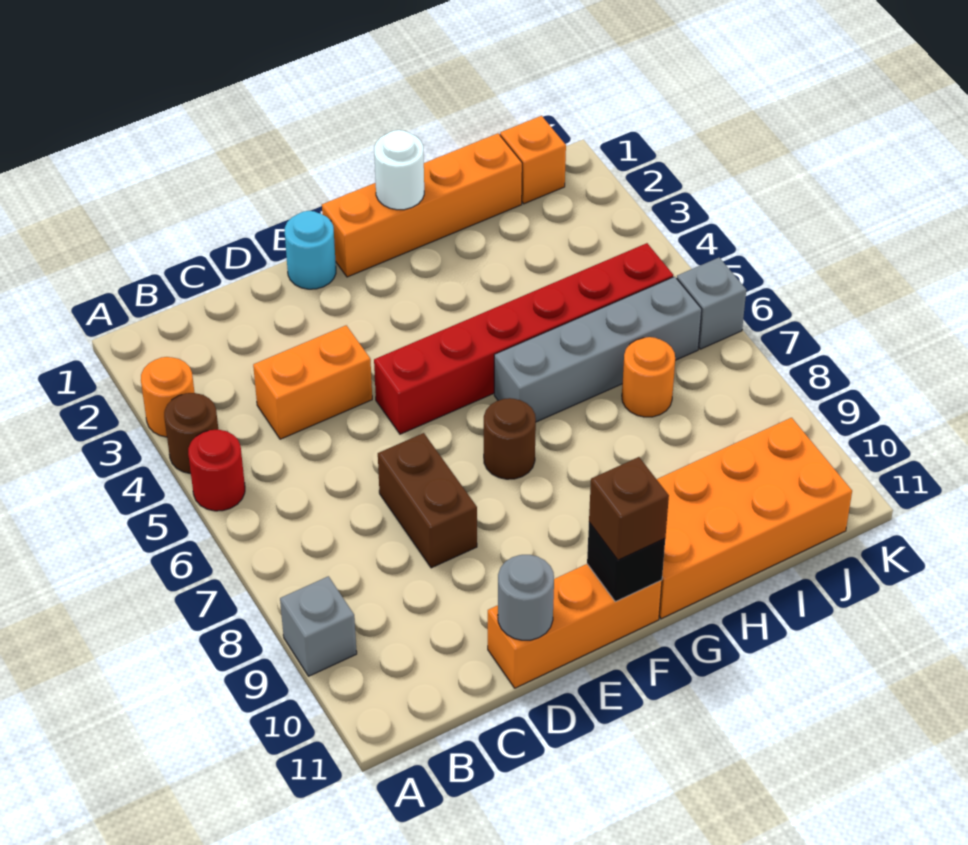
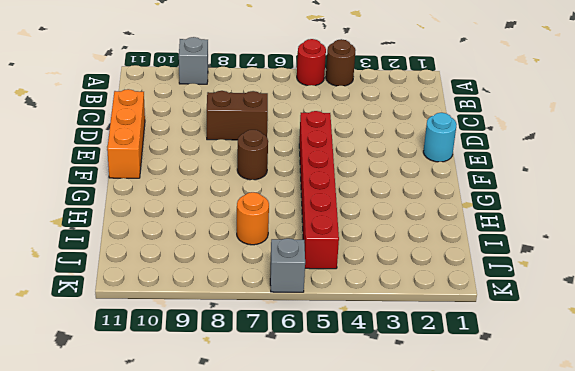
none -> orange round brick A3 level 1
none -> orange brick C4:D4 level 1
none -> orange brick F1:I1 level 1

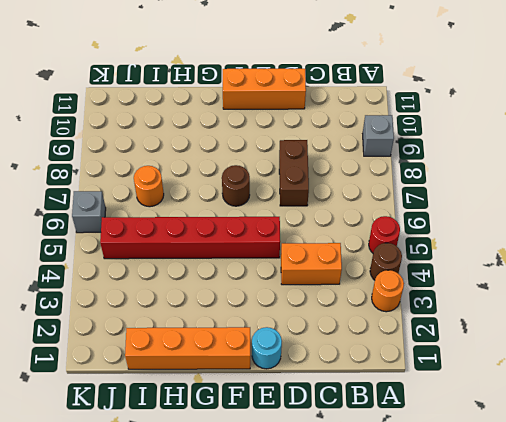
none -> grey brick G6:J6 level 1
none -> orange brick G10:J11 level 1
none -> orange brick J1 level 1

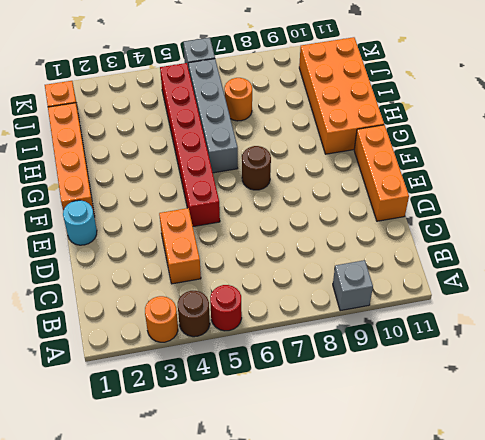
none -> brown brick D7:D8 level 1
none -> grey round brick D11 level 2
none -> black brick F11 level 2

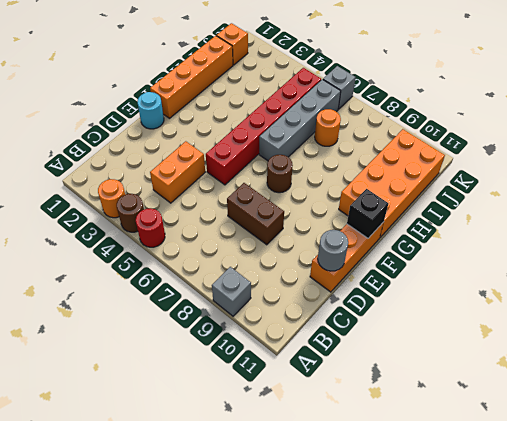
none -> white round brick G1 level 2
none -> brown brick F11 level 3

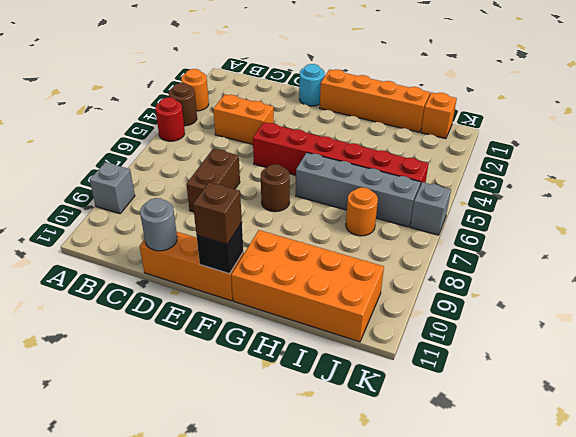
none -> white round brick G1 level 2

